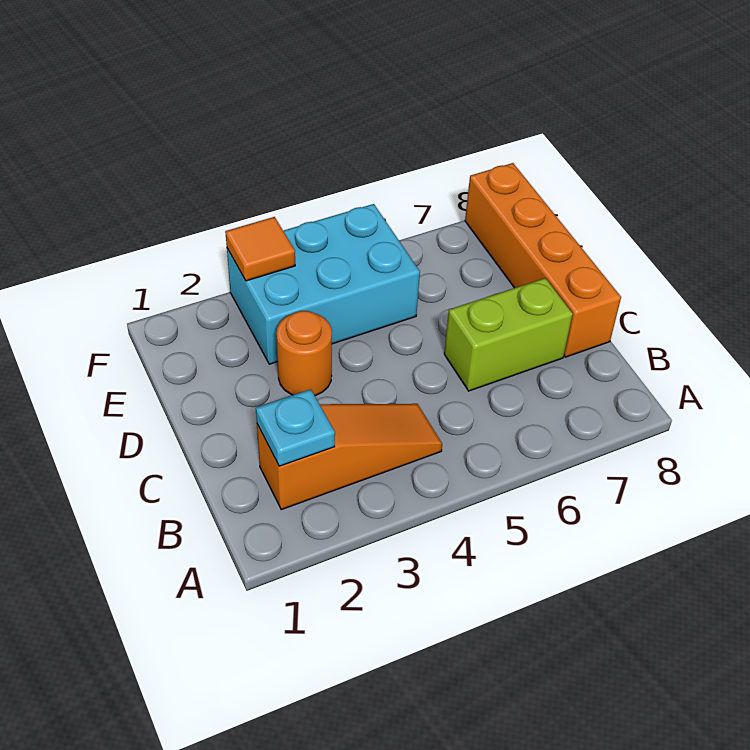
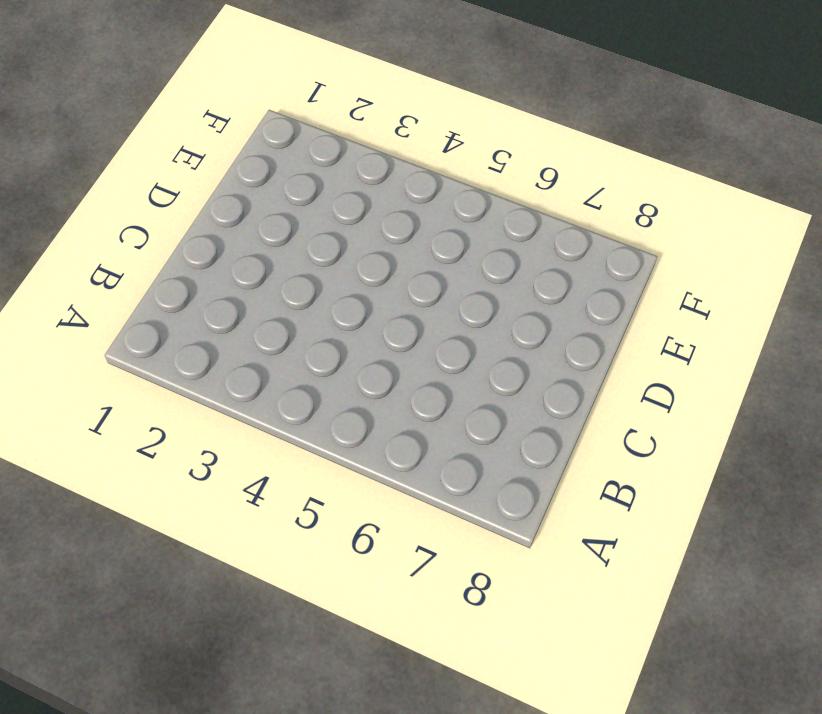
none -> orange slope B2:B4 level 1 top 2
none -> lime brick C6:C7 level 1

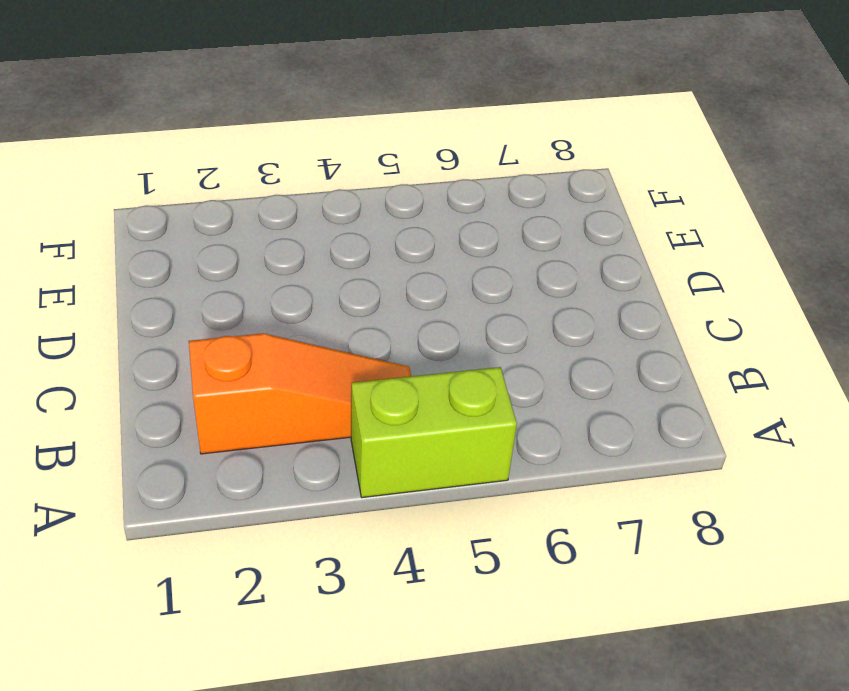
lime brick A4:A5 level 1 -> lime brick C6:C7 level 1
none -> orange brick C8:F8 level 1
none -> orange round brick D3 level 1

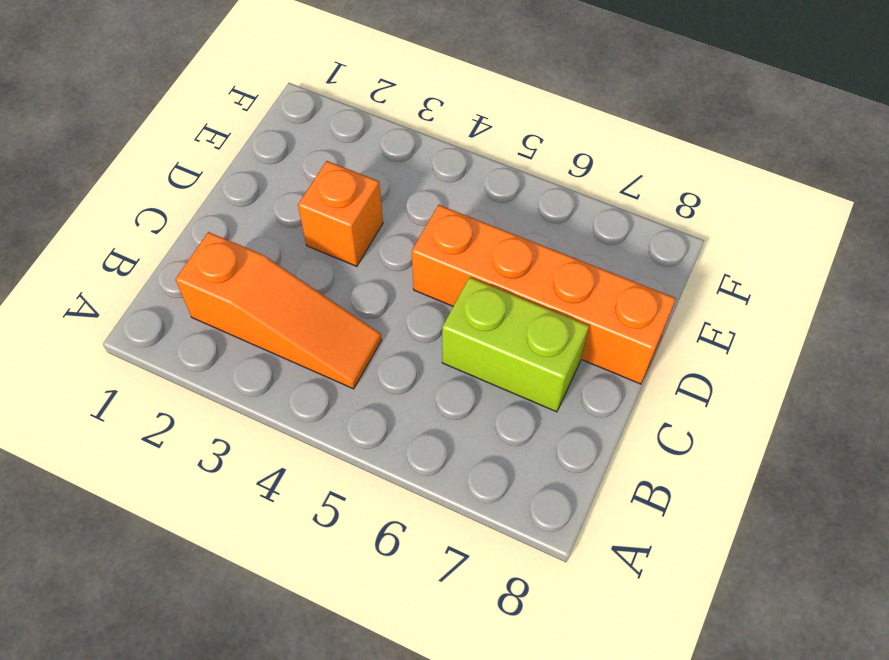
orange brick D3 level 1 -> orange round brick D3 level 1
orange brick D5:D8 level 1 -> orange brick C8:F8 level 1
none -> cyan brick E3:F5 level 1
none -> cyan plate B2 level 2

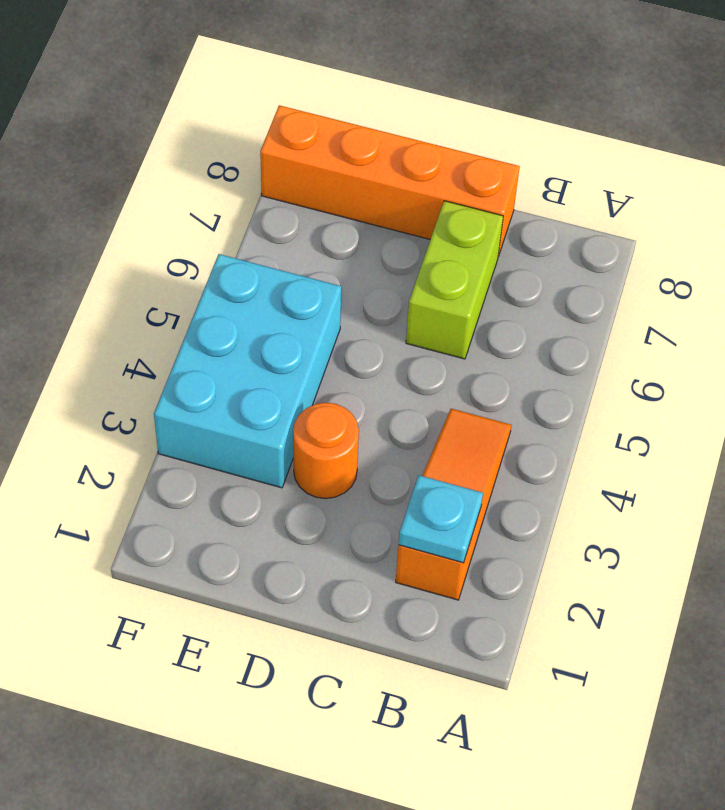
none -> orange tile F3 level 2

